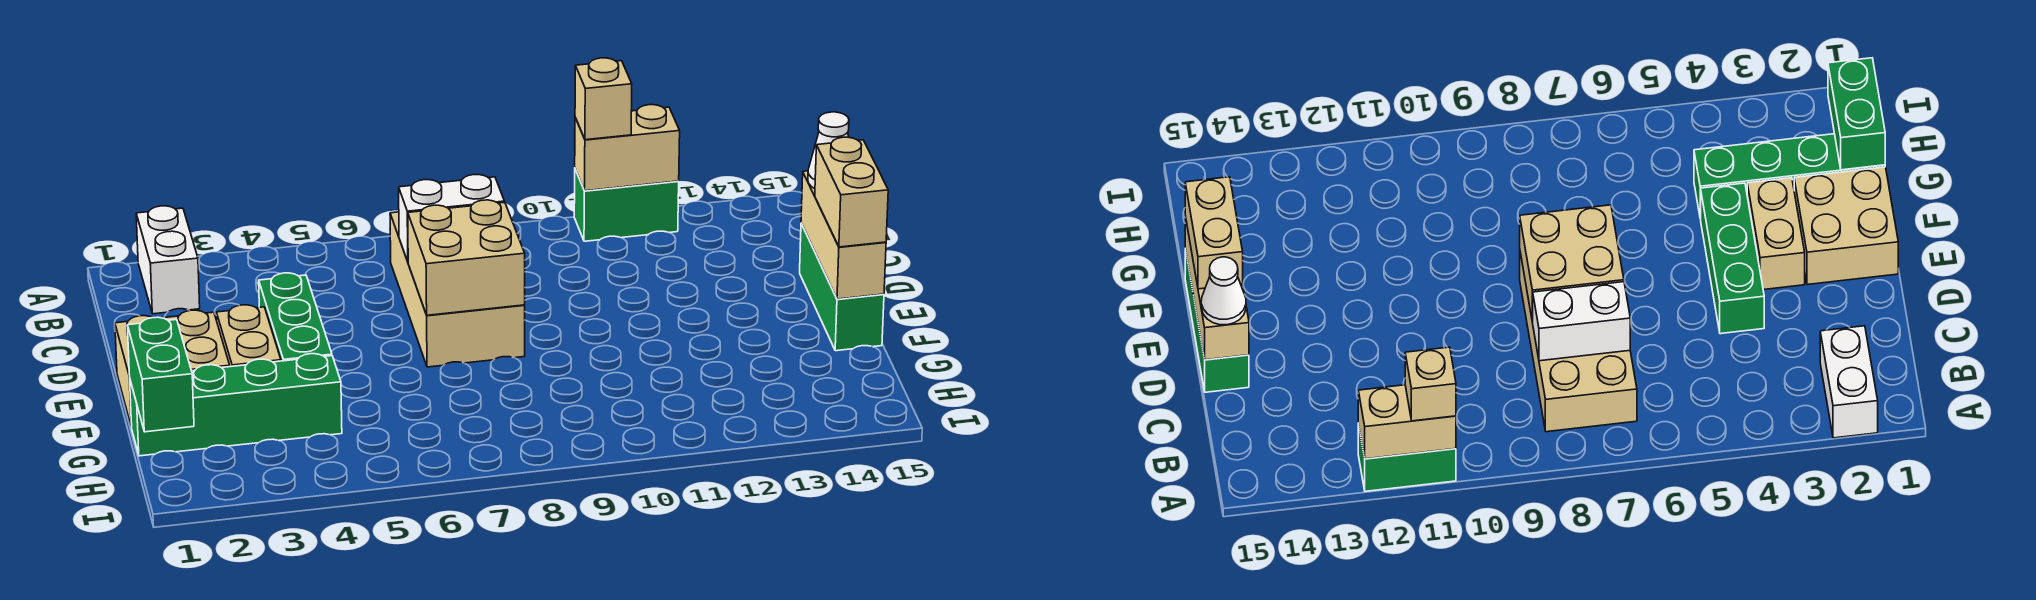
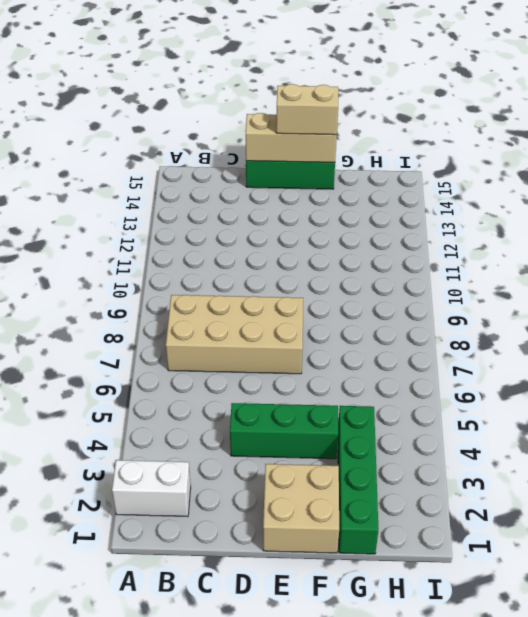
none -> green brick A11:A12 level 1
none -> tan brick E3:F3 level 1
none -> tan brick A11:A12 level 2

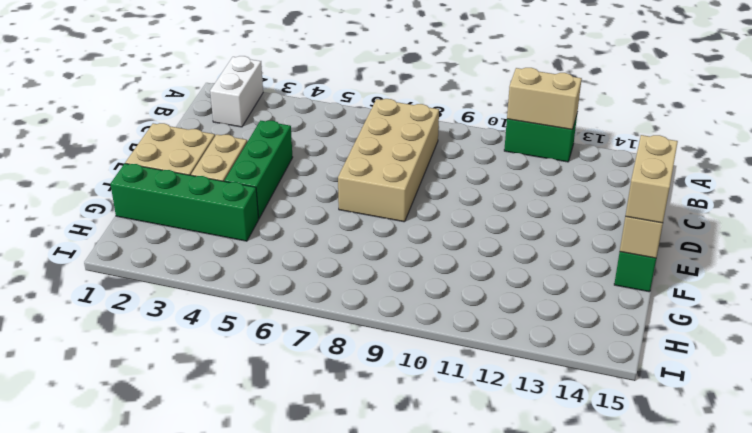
none -> white brick C7:C8 level 2
none -> tan brick D7:E8 level 2
none -> green brick G1:H1 level 2

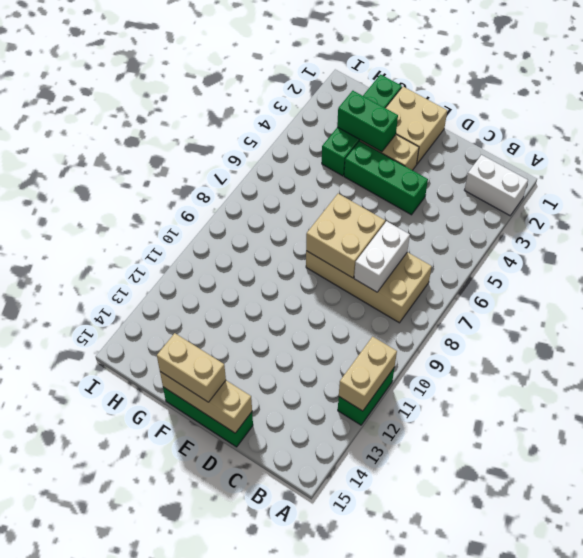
green brick F3:G3 level 2 -> green brick G1:H1 level 2
none -> tan brick A11 level 3
none -> white cone D15 level 3

